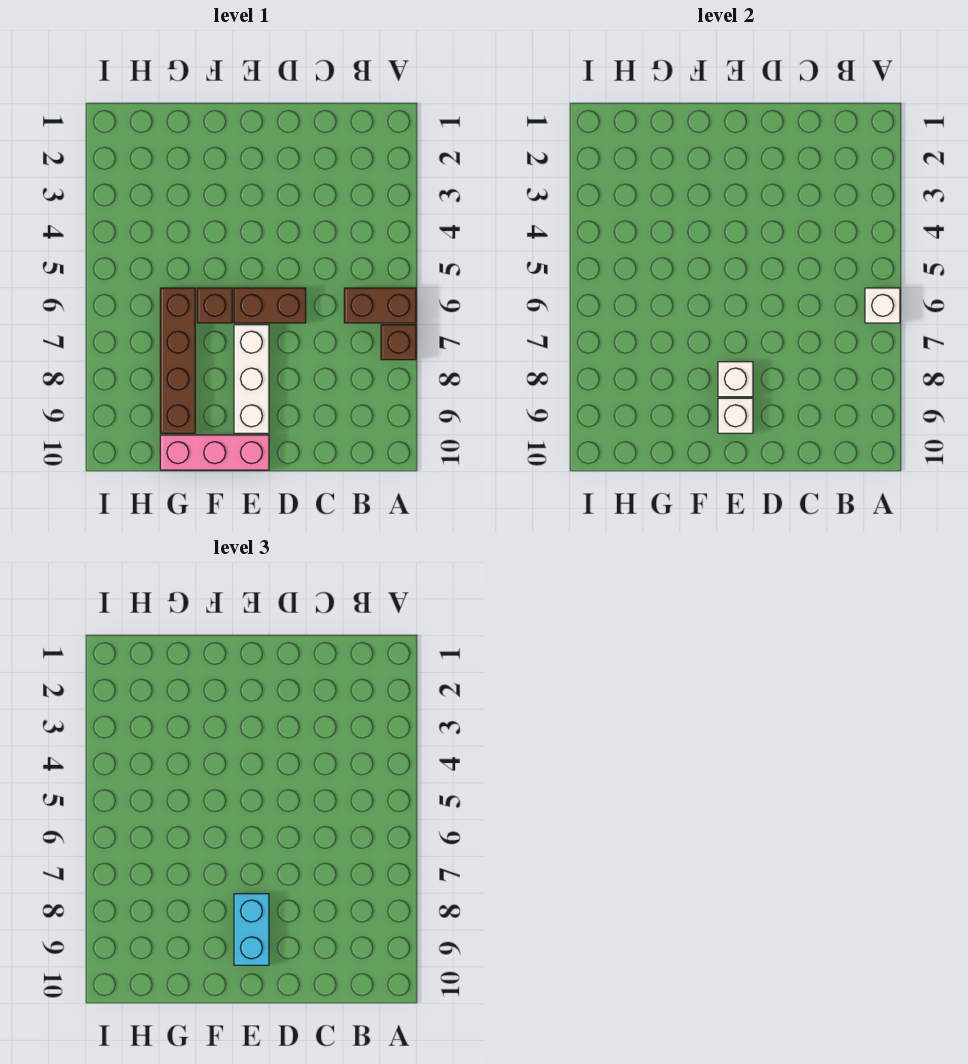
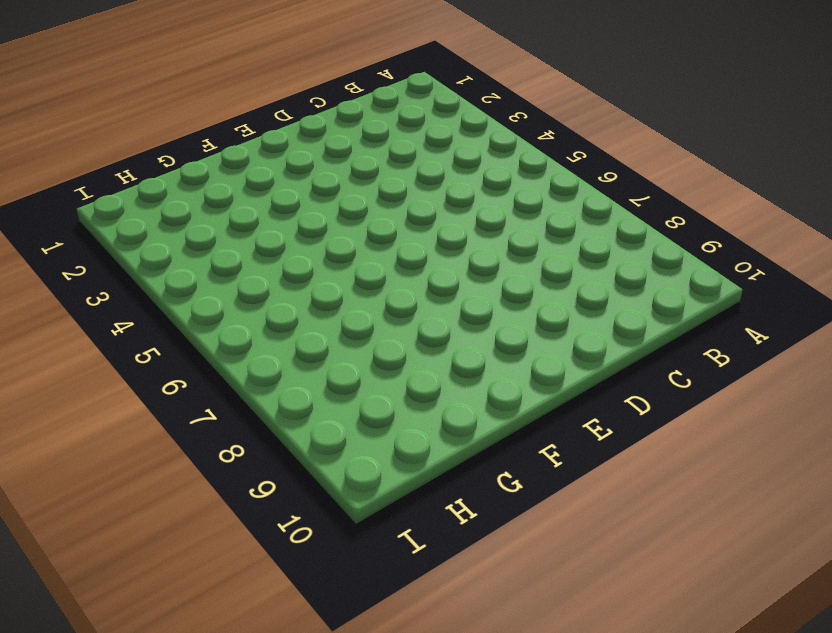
none -> brown brick A6:B6 level 1
none -> brown brick A7 level 1

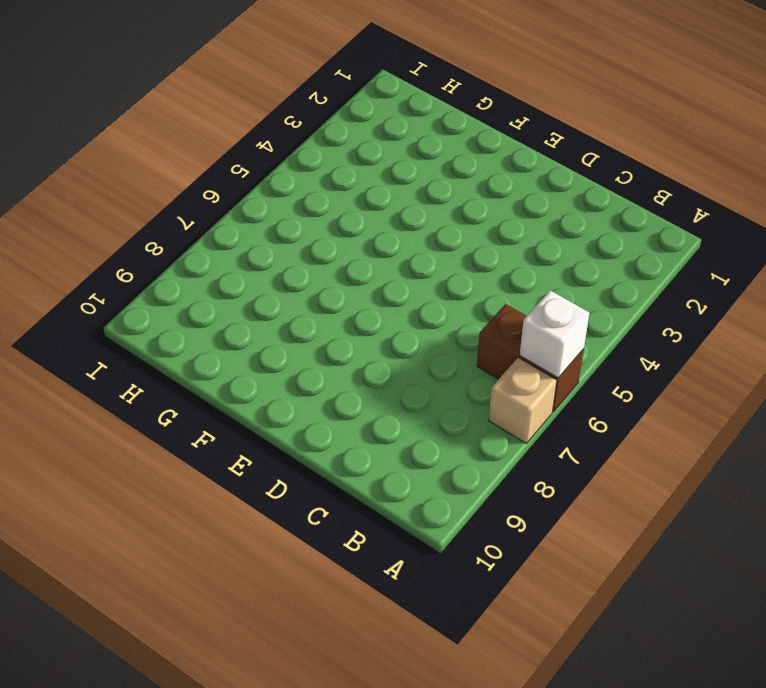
tan brick A7 level 1 -> brown brick A7 level 1
none -> brown brick D6:E6 level 1
none -> white brick E7:E9 level 1

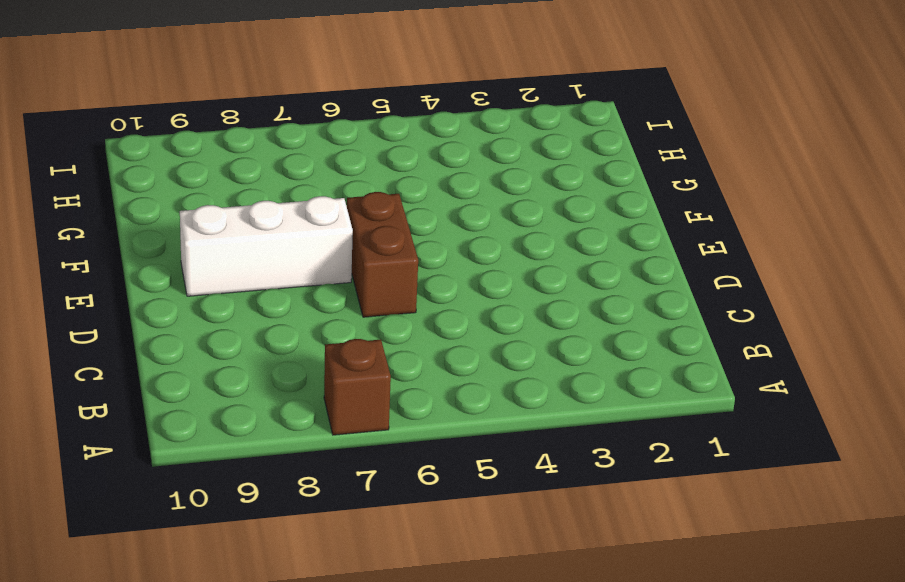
none -> brown brick A6:B6 level 1
none -> pink brick E10:G10 level 1

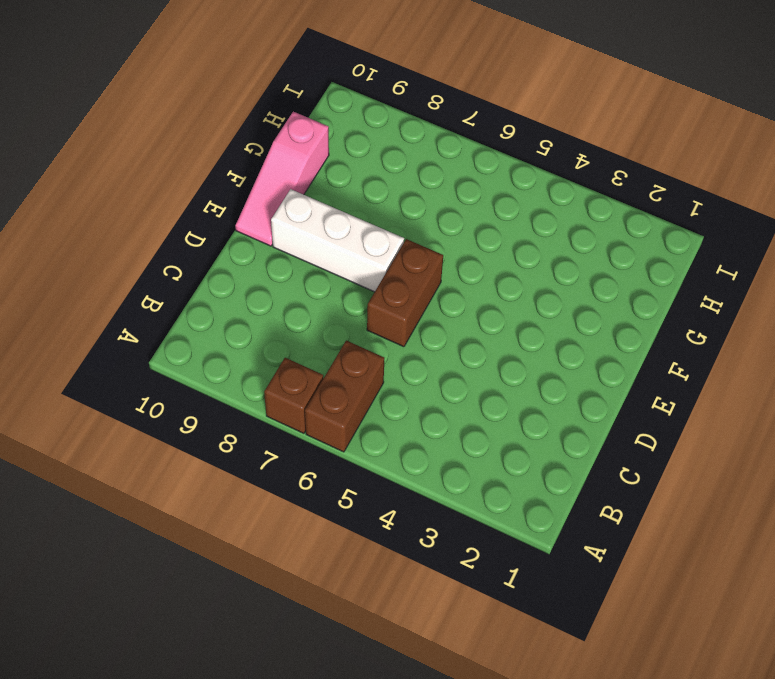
pink slope E10:G10 level 1 top G -> pink brick E10:G10 level 1
none -> brown brick F6 level 1
none -> brown brick G6:G9 level 1

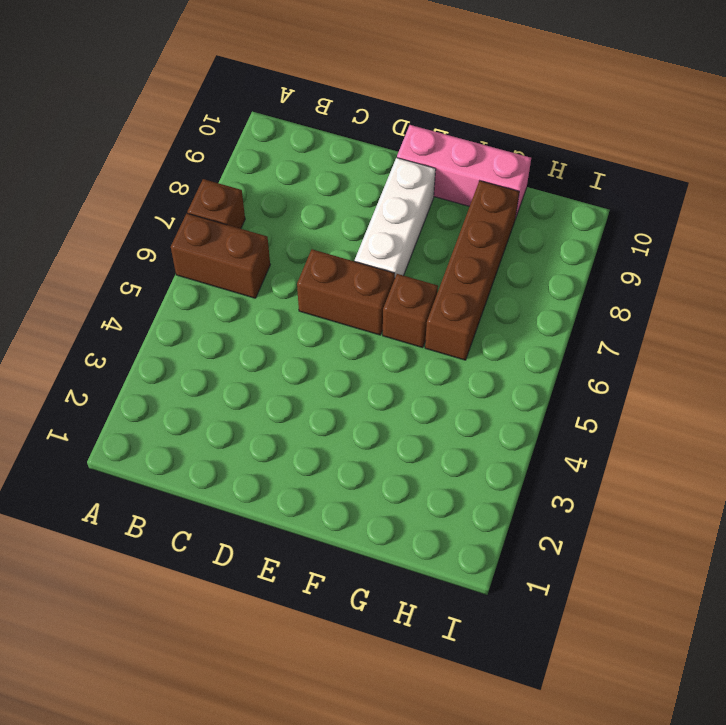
none -> white brick A6 level 2
none -> white brick E8 level 2

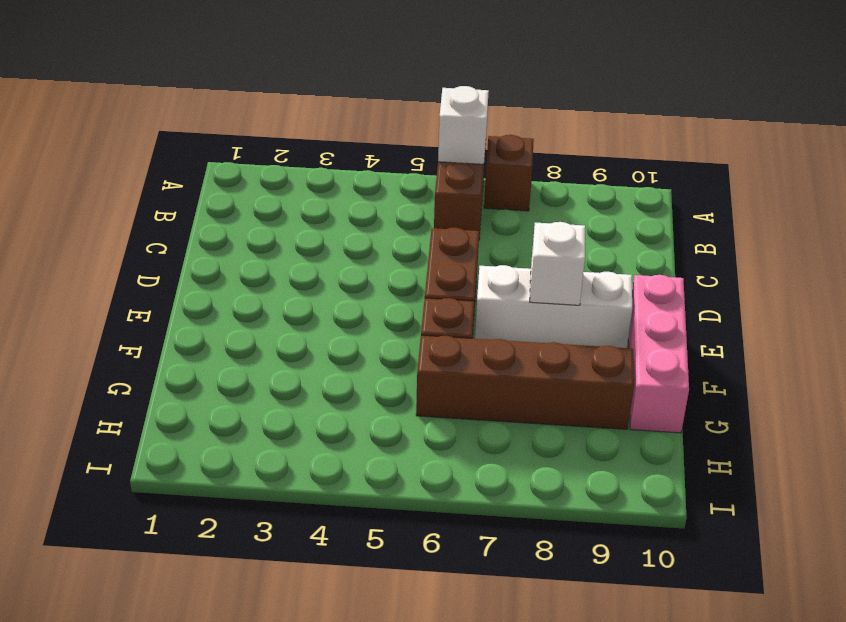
none -> white brick E9 level 2
none -> cyan brick E8:E9 level 3

